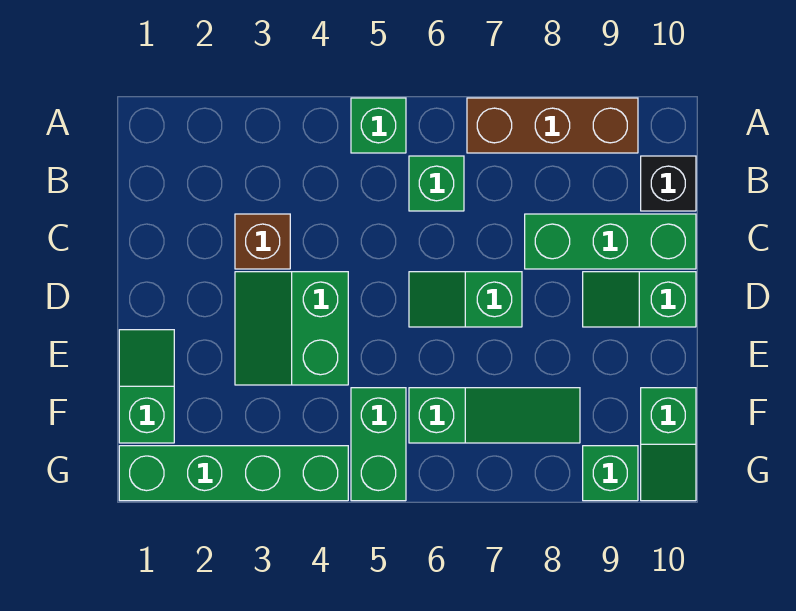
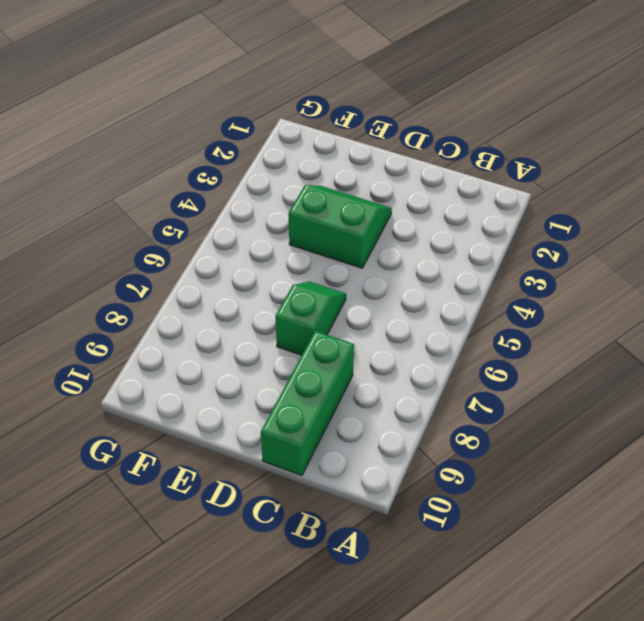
none -> green brick A5 level 1
none -> brown brick A7:A9 level 1
none -> green brick B6 level 1

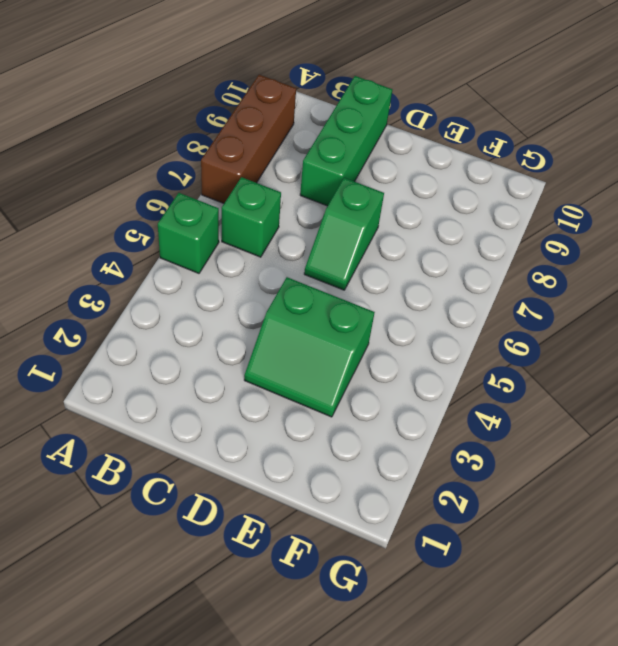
none -> black brick B10 level 1
none -> brown brick C3 level 1
none -> green slope D9:D10 level 1 top 10

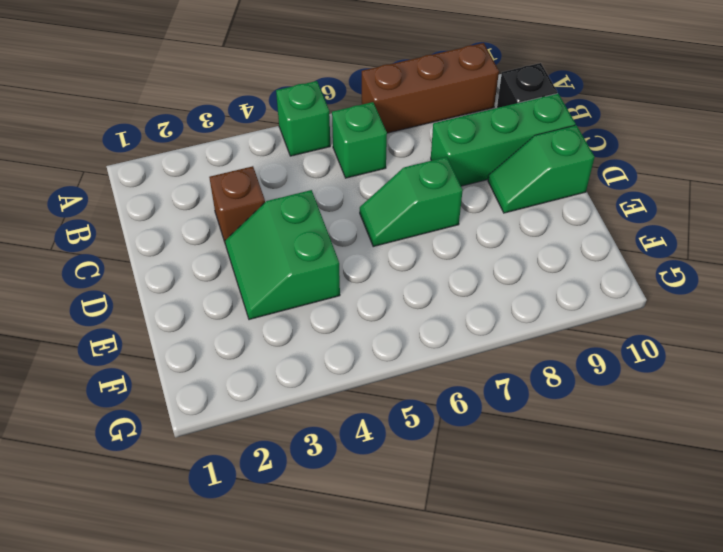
none -> green slope E1:F1 level 1 top F
none -> green brick F5:G5 level 1
none -> green slope F6:F8 level 1 top 6

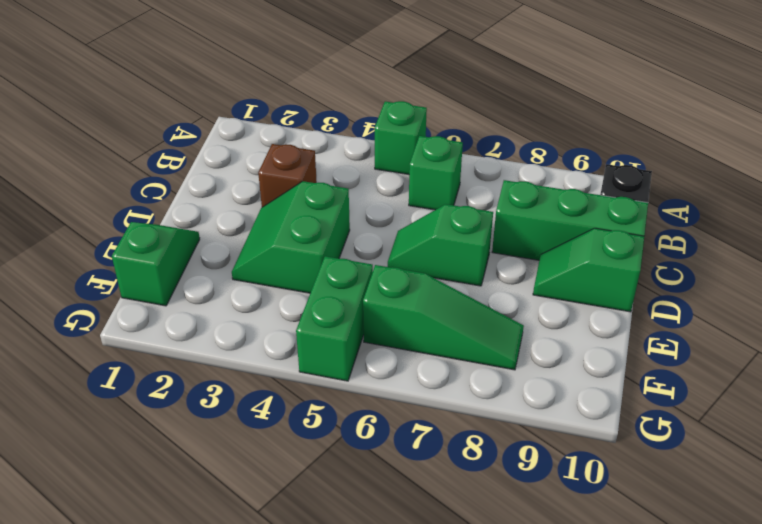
none -> brown brick A7:A9 level 1
none -> green slope F10:G10 level 1 top F
none -> green brick G1:G4 level 1

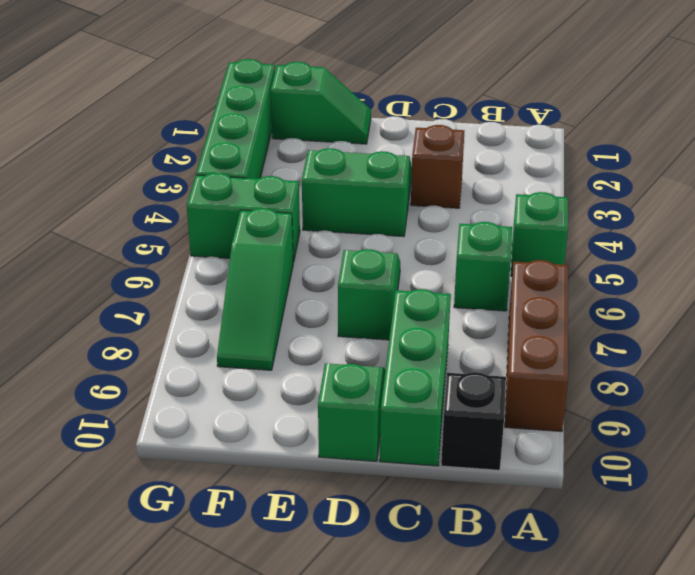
none -> green slope F10:G10 level 1 top F
none -> green brick G9 level 1

